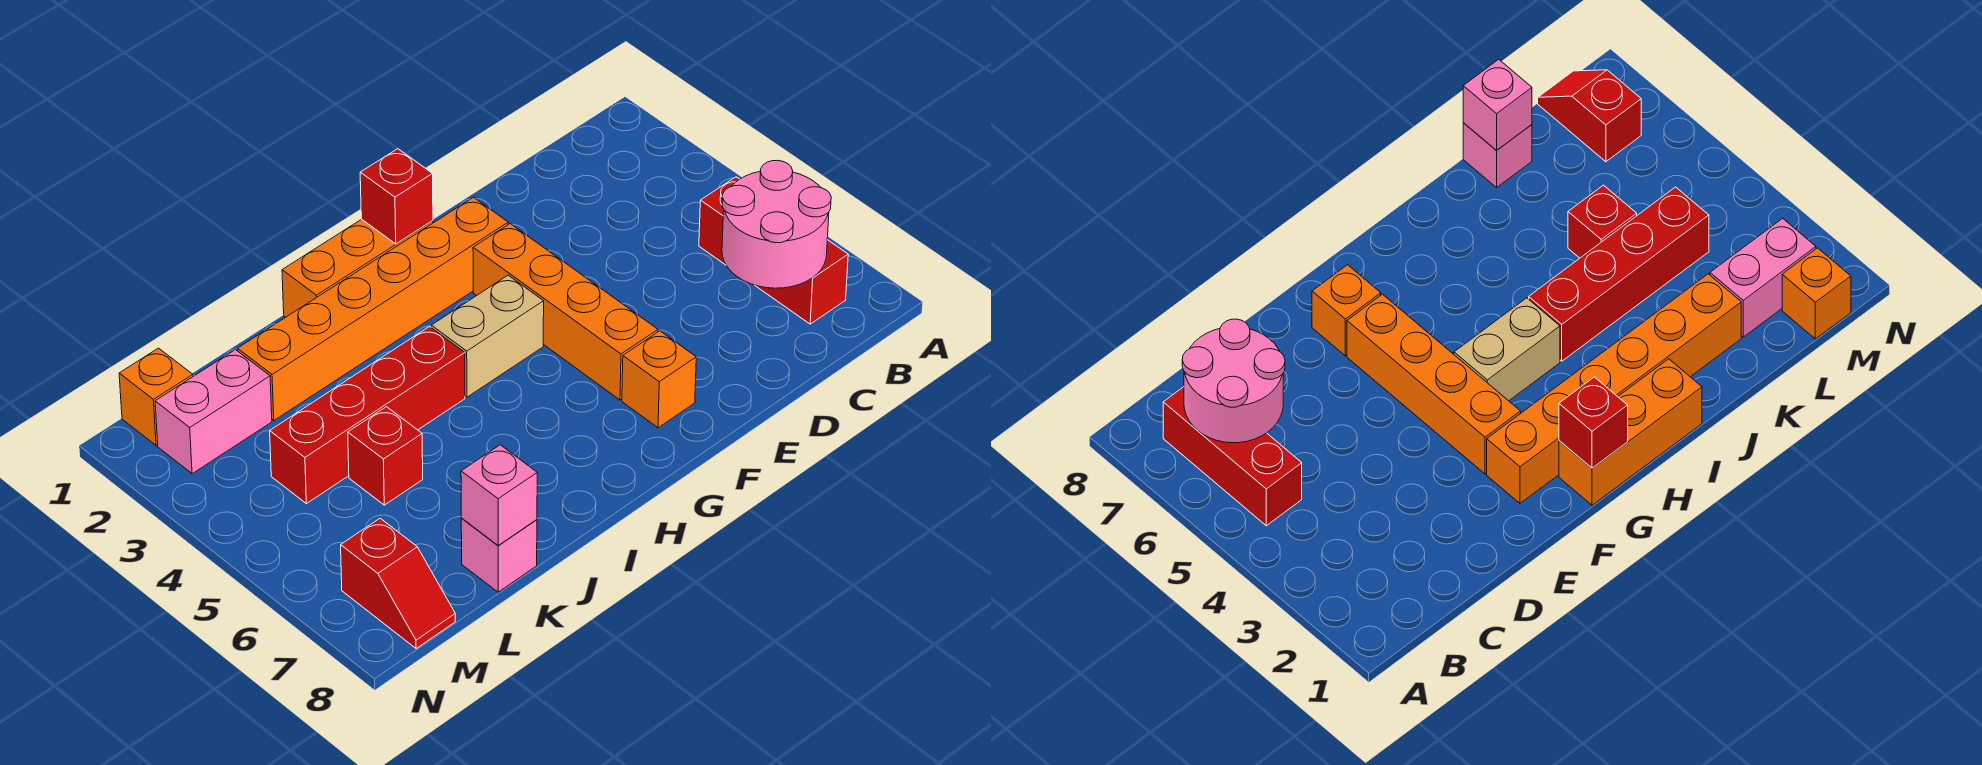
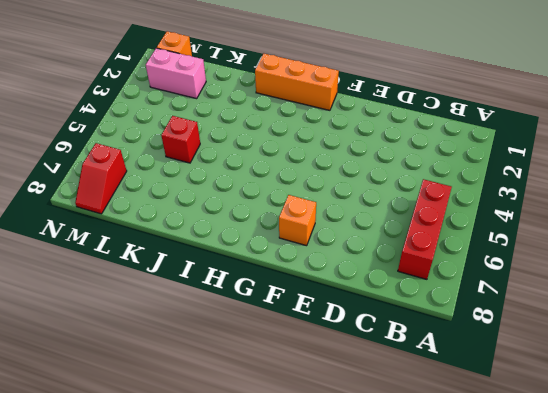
none -> orange brick F2:K2 level 1
none -> orange brick F3:F6 level 1
none -> tan brick G4:H4 level 1

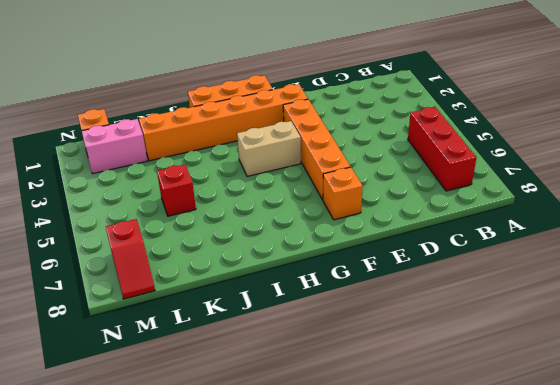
none -> red brick I4:L4 level 1
none -> pink brick K8 level 1
none -> pink round brick B6:C7 level 2

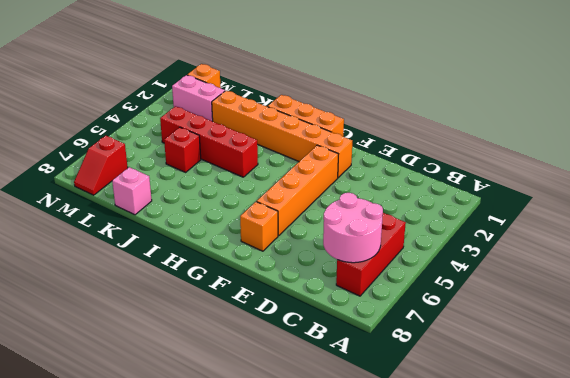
none -> tan brick G4:H4 level 1
none -> red brick G1 level 2
none -> pink brick K8 level 2

